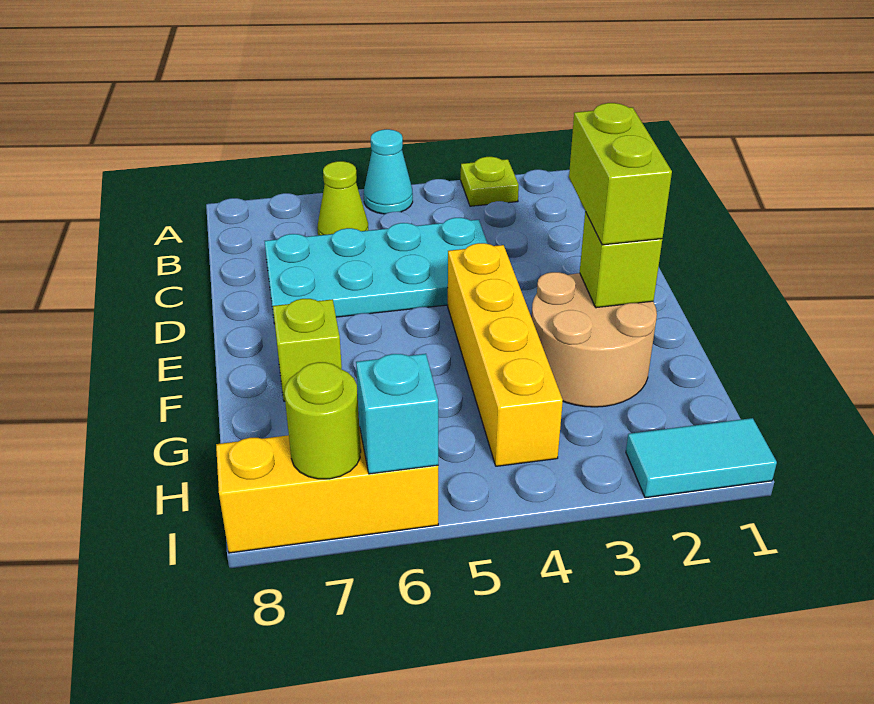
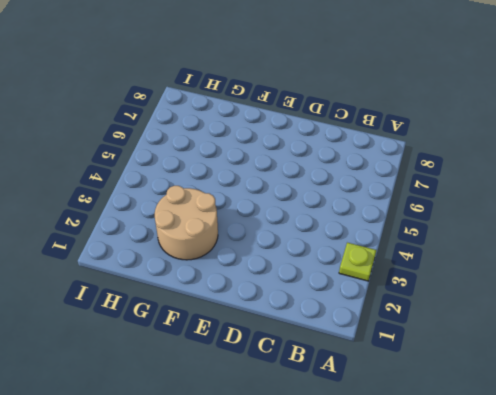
none -> cyan cone A5 level 1
none -> lime cone B6 level 1
none -> cyan plate C4:D7 level 1

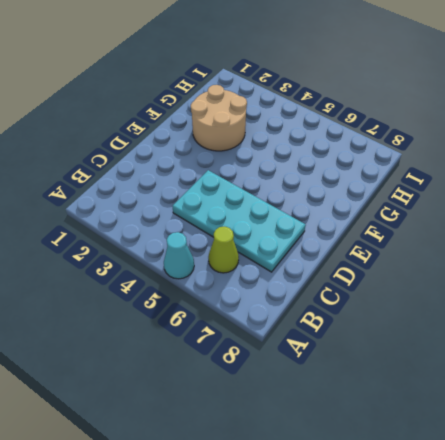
none -> lime plate A3 level 1
none -> yellow brick E4:H4 level 1
none -> lime brick F7 level 1

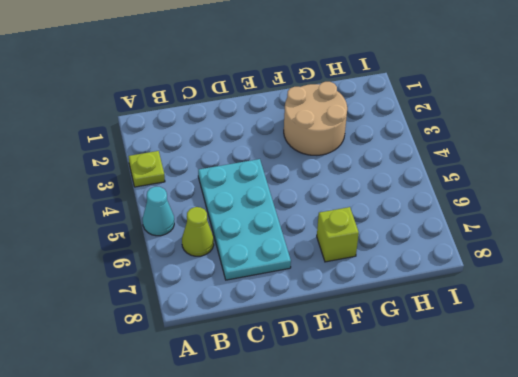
none -> yellow brick E4:H4 level 1
none -> cyan tile I1:I2 level 1
none -> yellow brick I6:I8 level 1

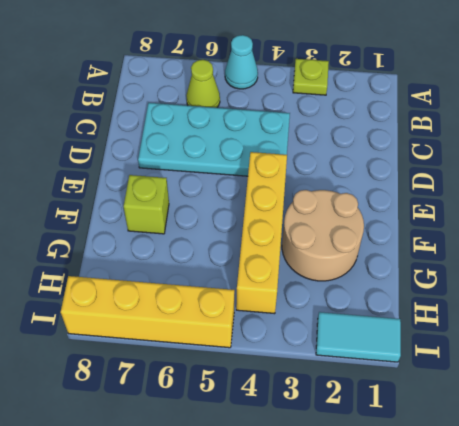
yellow brick I5:I8 level 1 -> yellow brick I6:I8 level 1
none -> lime brick F2 level 2
none -> cyan brick I6 level 2
none -> lime round brick I7 level 2

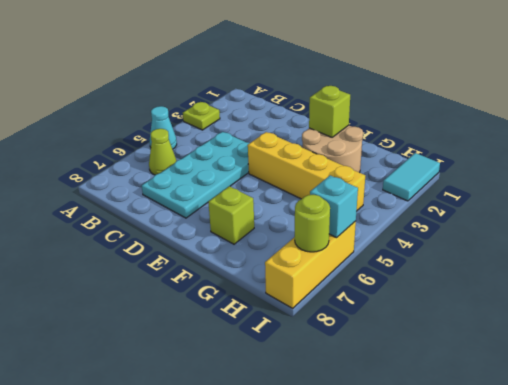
none -> lime brick E2:F2 level 3

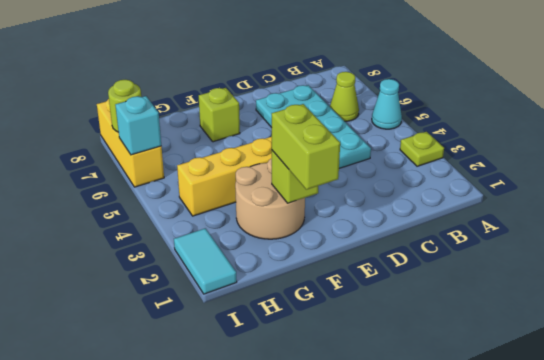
lime brick F1:F2 level 3 -> lime brick E2:F2 level 3

